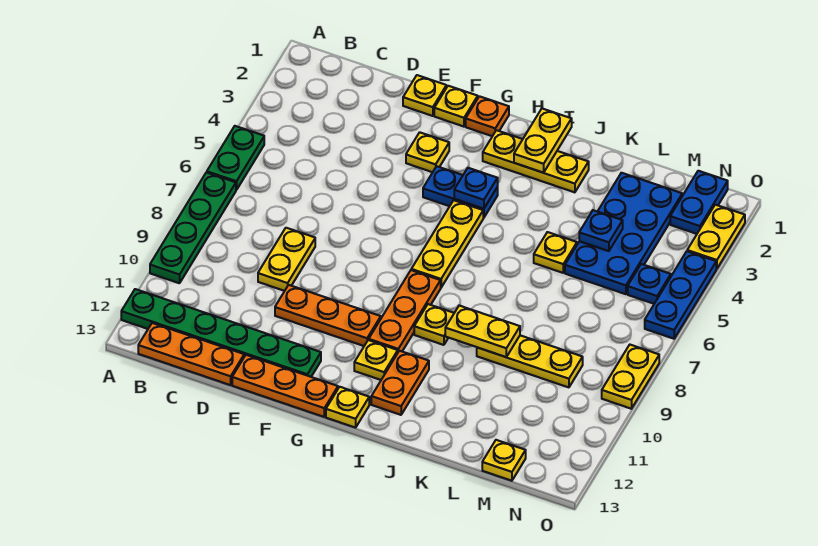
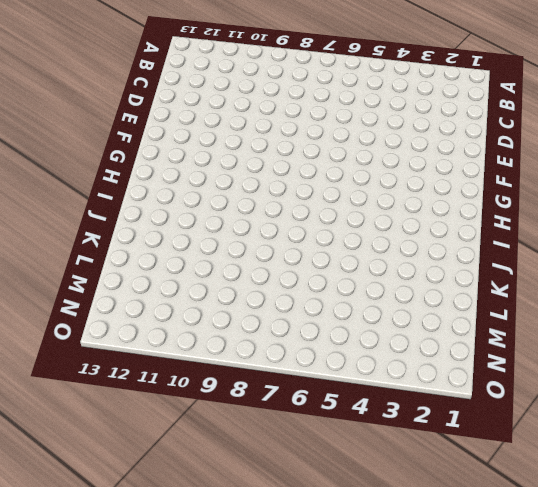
none -> green plate A5:A6 level 1
none -> green plate A7:A10 level 1
none -> green plate A12:F12 level 1
none -> orange plate B13:D13 level 1

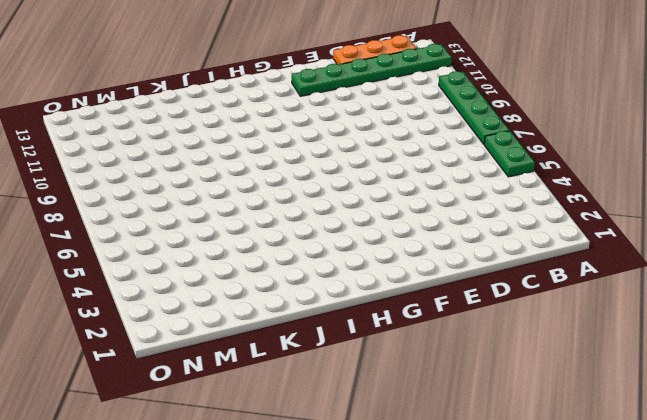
none -> yellow plate D8:D9 level 1
none -> yellow plate E1 level 1
none -> orange plate E10:G10 level 1
none -> orange plate E13:G13 level 1

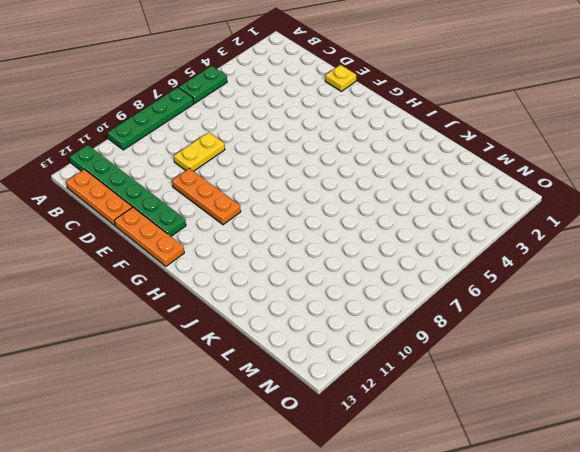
none -> yellow plate F1 level 1
none -> yellow plate F3 level 1
none -> orange plate G1 level 1
none -> blue plate G4:H4 level 1

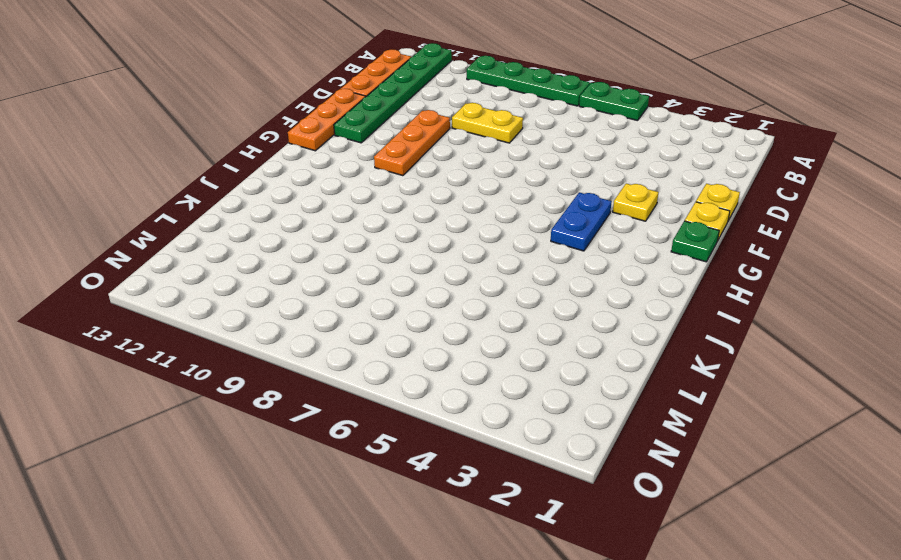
green plate G1 level 1 -> orange plate G1 level 1
none -> yellow plate H2:J2 level 1
none -> yellow plate H5:H7 level 1
none -> orange plate H8:H10 level 1
none -> yellow plate H11 level 1

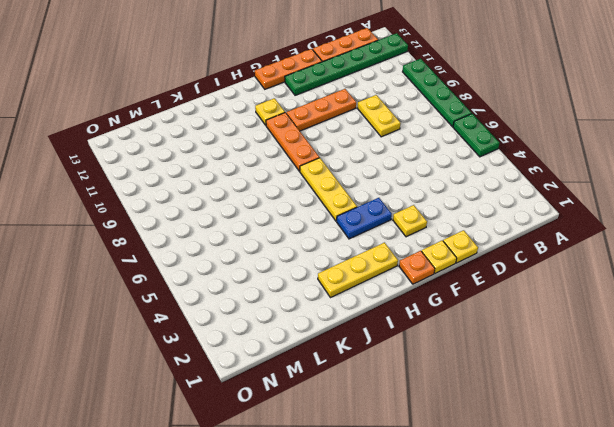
none -> yellow plate H13 level 1
none -> yellow plate I9 level 1
none -> orange plate I11:I12 level 1
none -> yellow plate K5 level 1

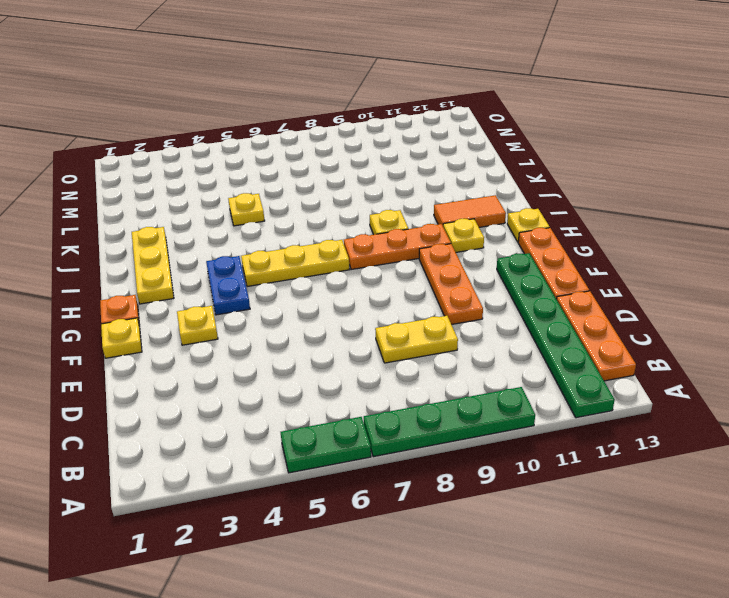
orange tile I11:I12 level 1 -> orange plate I11:I12 level 1
none -> yellow plate E1 level 1
none -> yellow plate K9:M9 level 1
none -> blue plate L2:M5 level 1
none -> yellow plate M13 level 1

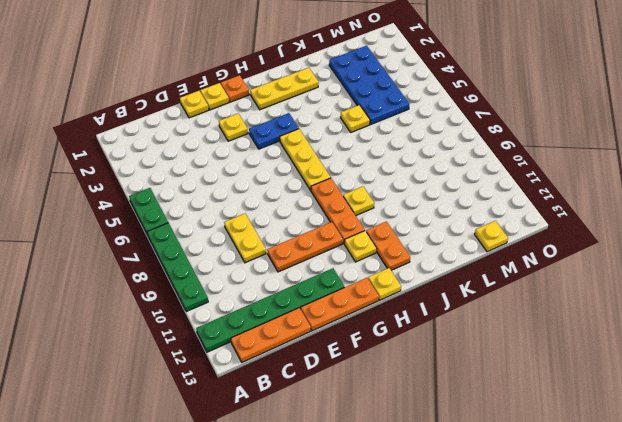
none -> yellow plate K9:M9 level 1
none -> blue plate N1:N2 level 1
none -> blue plate N5 level 1
none -> yellow plate O2:O3 level 1

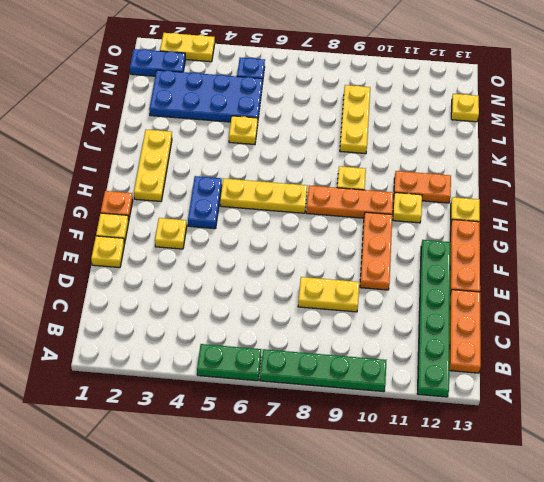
none -> blue plate O4:O6 level 1
none -> yellow plate O8:O9 level 1
none -> blue plate H4 level 2
none -> yellow plate I1:I2 level 2

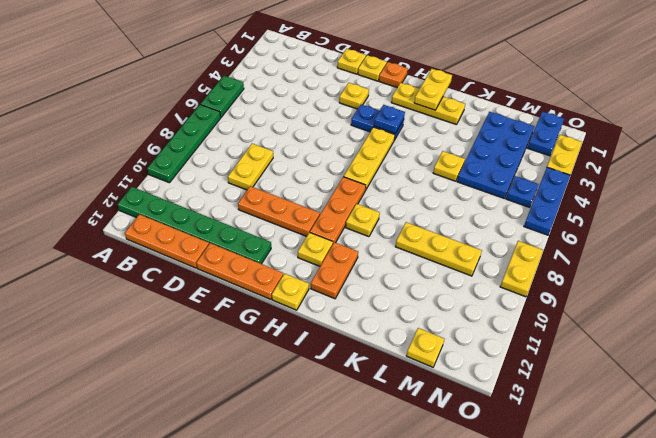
none -> yellow plate J9:K9 level 2
none -> blue plate L4 level 2

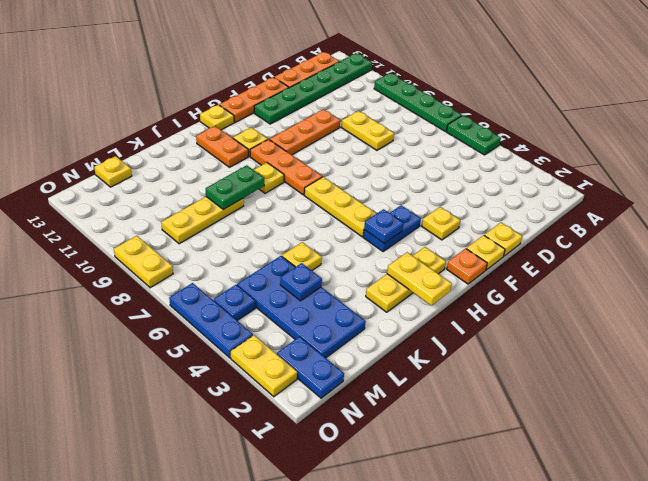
green plate J9:K9 level 2 -> yellow plate J9:K9 level 2

